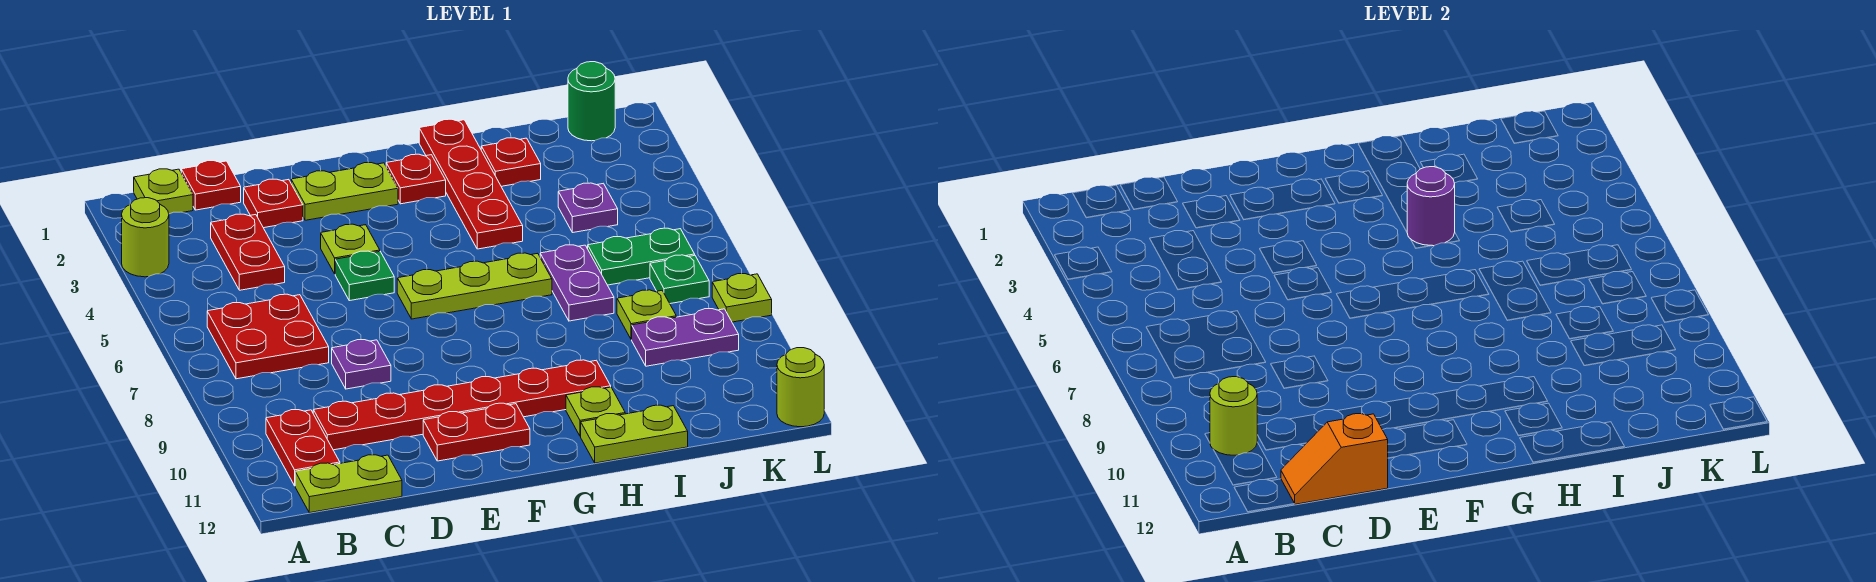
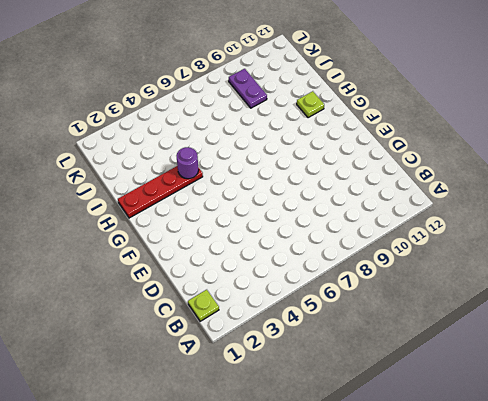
none -> lime round brick A3 level 1
none -> red plate B6:C7 level 1
none -> red plate B10:B11 level 1
none -> lime plate B12:C12 level 1

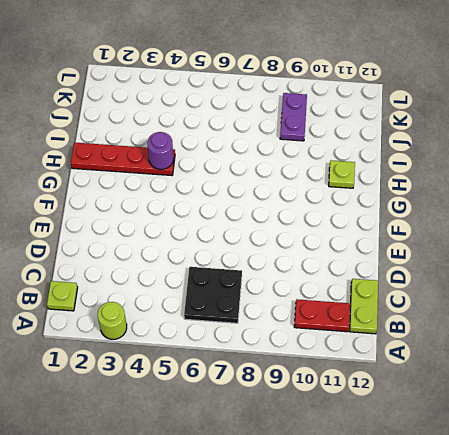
black plate B6:C7 level 1 -> red plate B6:C7 level 1
none -> red plate C1 level 1
none -> red plate C3:C4 level 1
none -> red plate C10:H10 level 1
none -> red plate D2 level 1

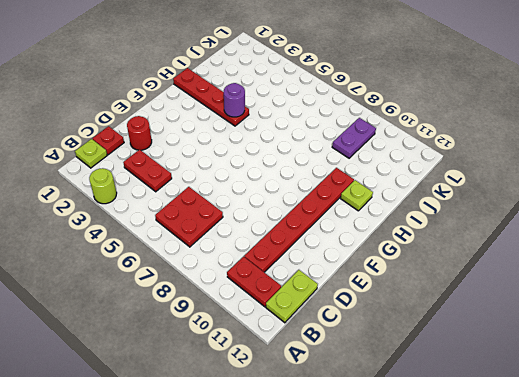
red round brick D2 level 1 -> red plate D2 level 1
none -> purple plate D8 level 1
none -> lime plate E2:F2 level 1
none -> lime plate E4 level 1
none -> green plate E5 level 1

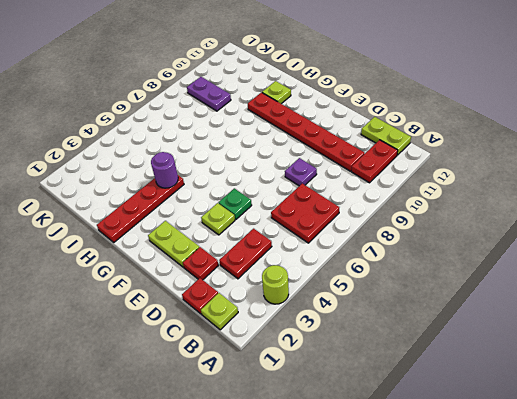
none -> red plate E11:F11 level 1
none -> lime plate F6:H6 level 1
none -> red plate G2 level 1
none -> lime plate H12:I12 level 1

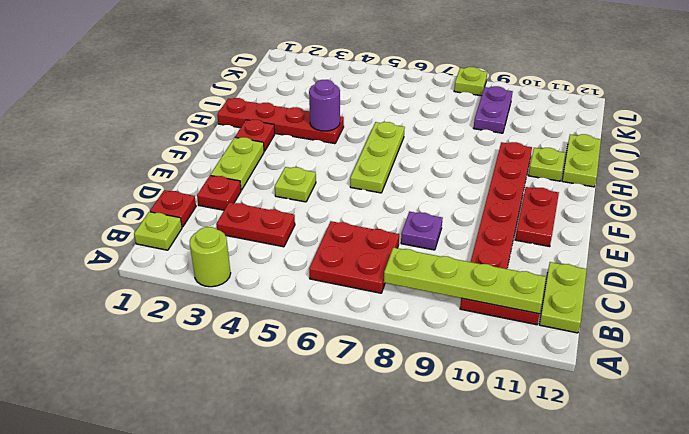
lime plate B8:B11 level 2 -> lime round brick B10 level 2
none -> green plate E5 level 1
none -> red plate I2 level 1
none -> purple plate I6:I7 level 1
none -> purple plate J4 level 1

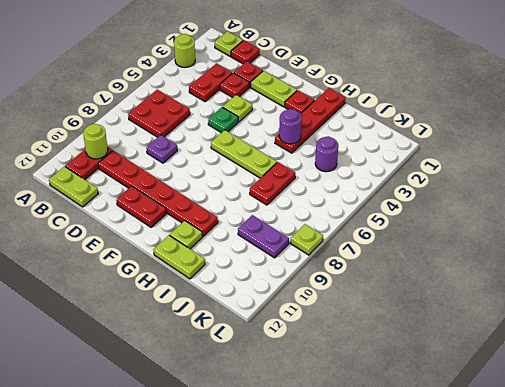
red plate D3 level 1 -> red plate I2 level 1
red plate I6:I7 level 1 -> purple plate I6:I7 level 1
purple round brick J4 level 1 -> purple plate J4 level 1
none -> green plate J6:K6 level 1
none -> lime plate J8 level 1
none -> green round brick K1 level 1
none -> green plate K7 level 1

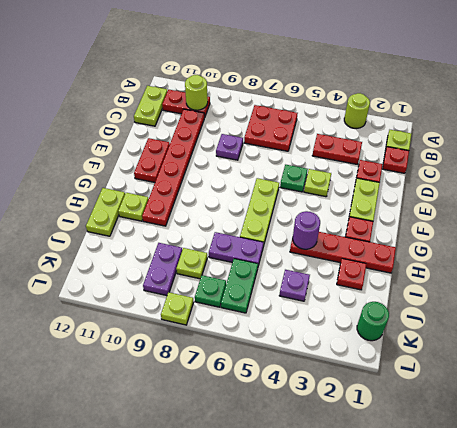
none -> lime round brick L12 level 1
none -> orange slope C12:D12 level 2 top D

